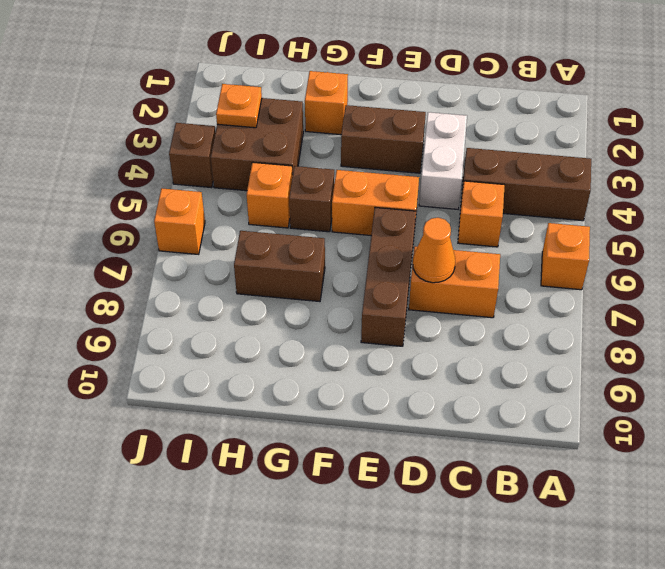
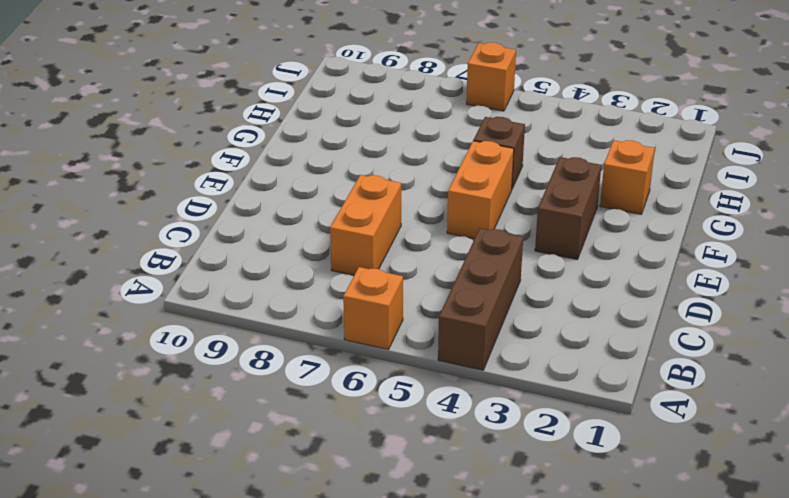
none -> orange brick C5 level 1
none -> white brick D3:D4 level 1
none -> brown brick E6:E8 level 1

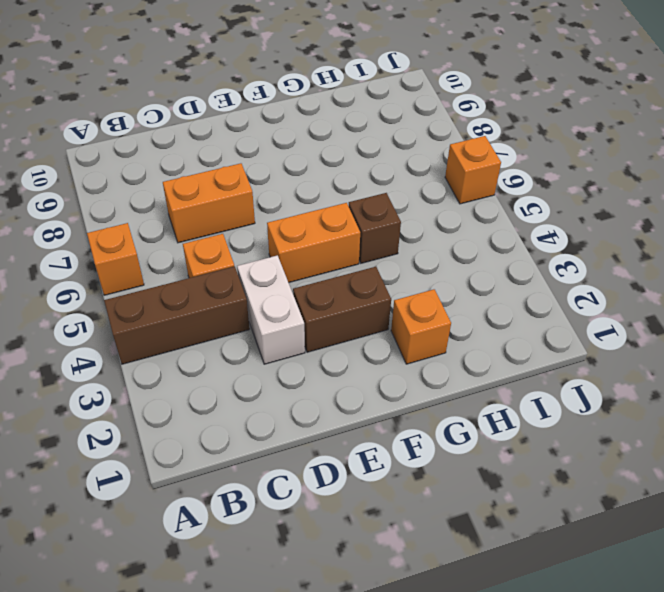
none -> brown brick E6:E8 level 1
none -> brown brick G7:H7 level 1
none -> brown brick H3:I4 level 1

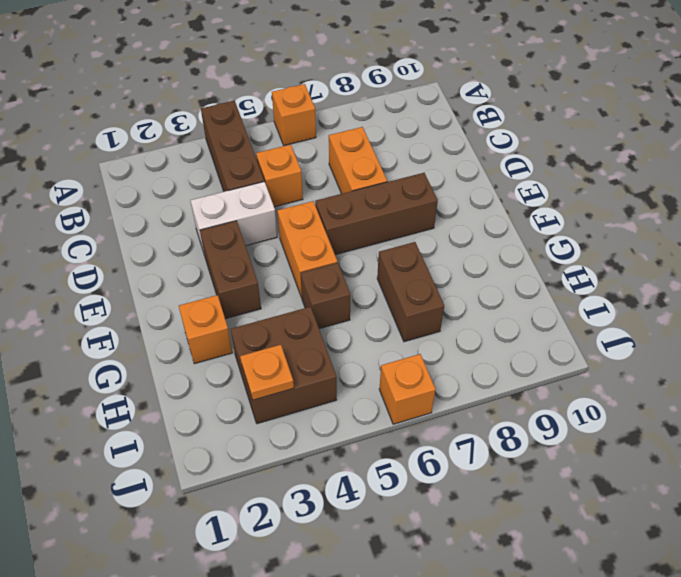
none -> orange brick H5 level 1
none -> brown brick J4 level 1
none -> orange cone D7 level 2

